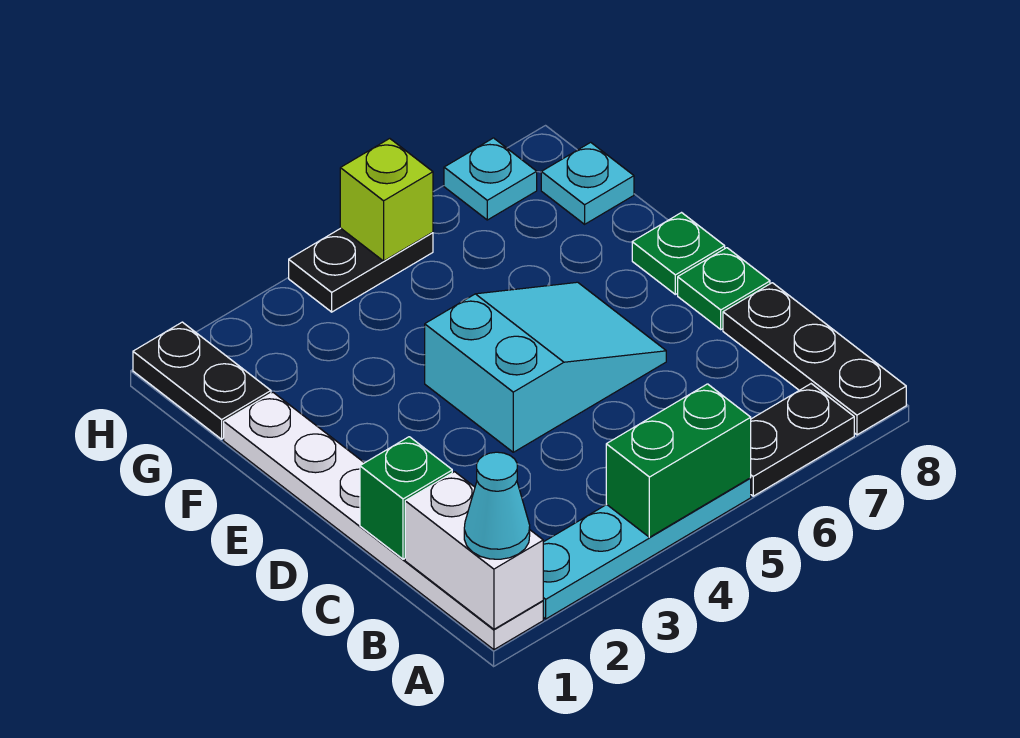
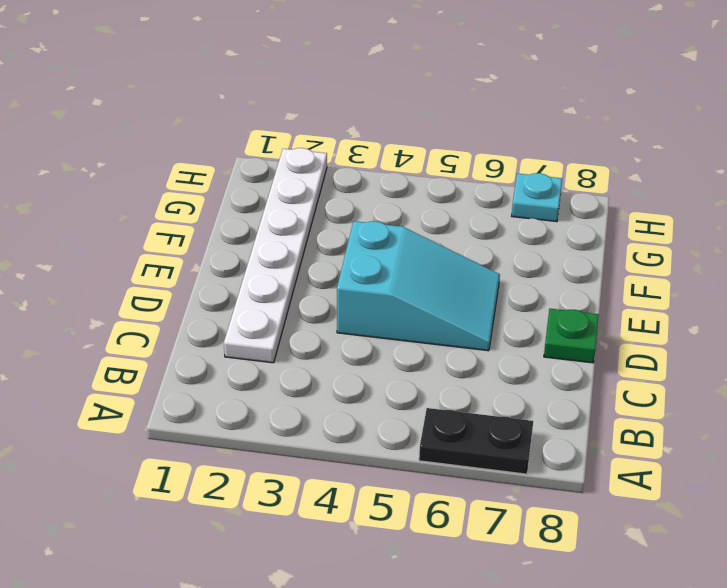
white plate C2:H2 level 1 -> white plate A1:F1 level 1
none -> cyan plate A2:A5 level 1
none -> black plate A8:C8 level 1
none -> green plate E8 level 1

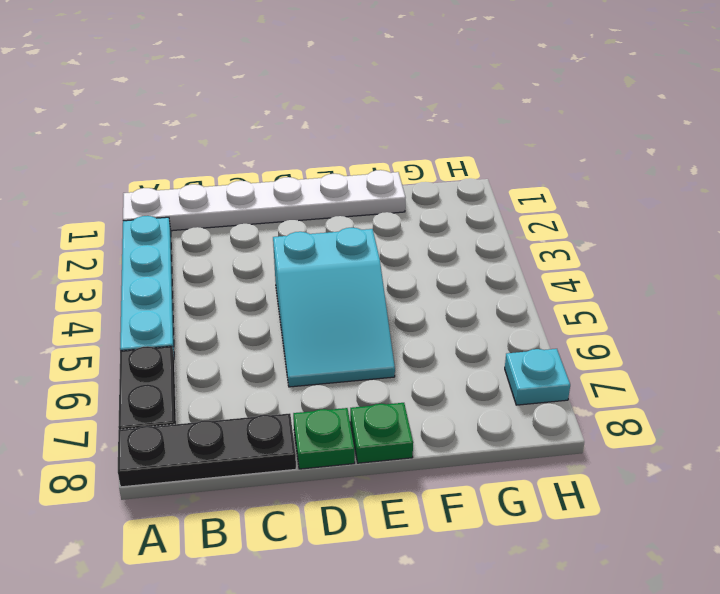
none -> black plate G1:H1 level 1
none -> cyan plate G8 level 1
none -> black plate H4:H5 level 1

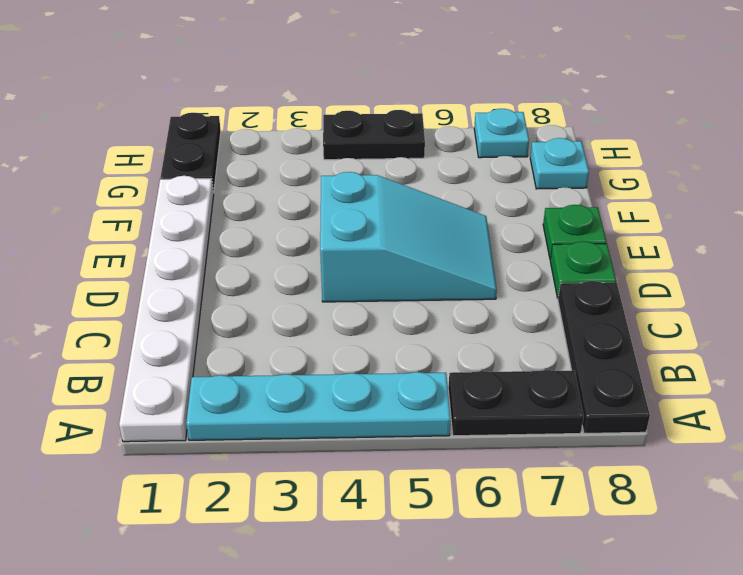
none -> white brick A1:B1 level 2
none -> green brick A4:A5 level 2
none -> green brick C1 level 2

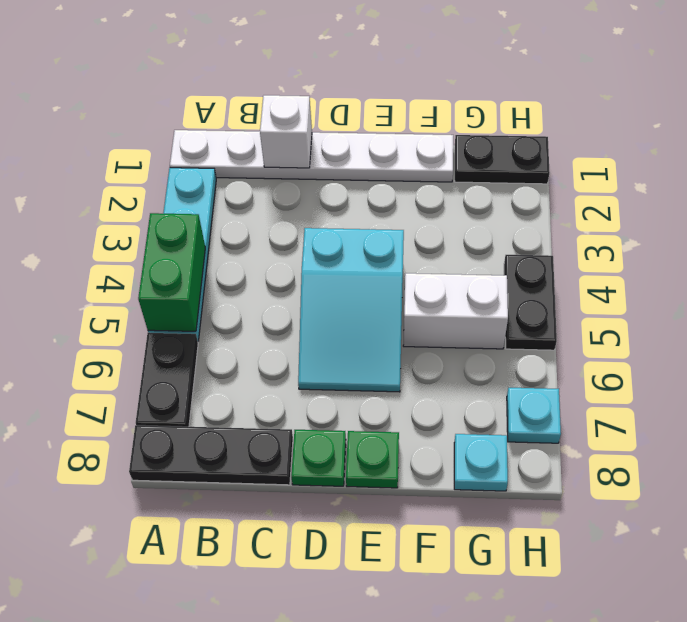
white brick C1 level 2 -> green brick C1 level 2
white brick F5:G5 level 1 -> white brick A1:B1 level 2
none -> lime brick H5 level 2
none -> cyan cone A1 level 3

